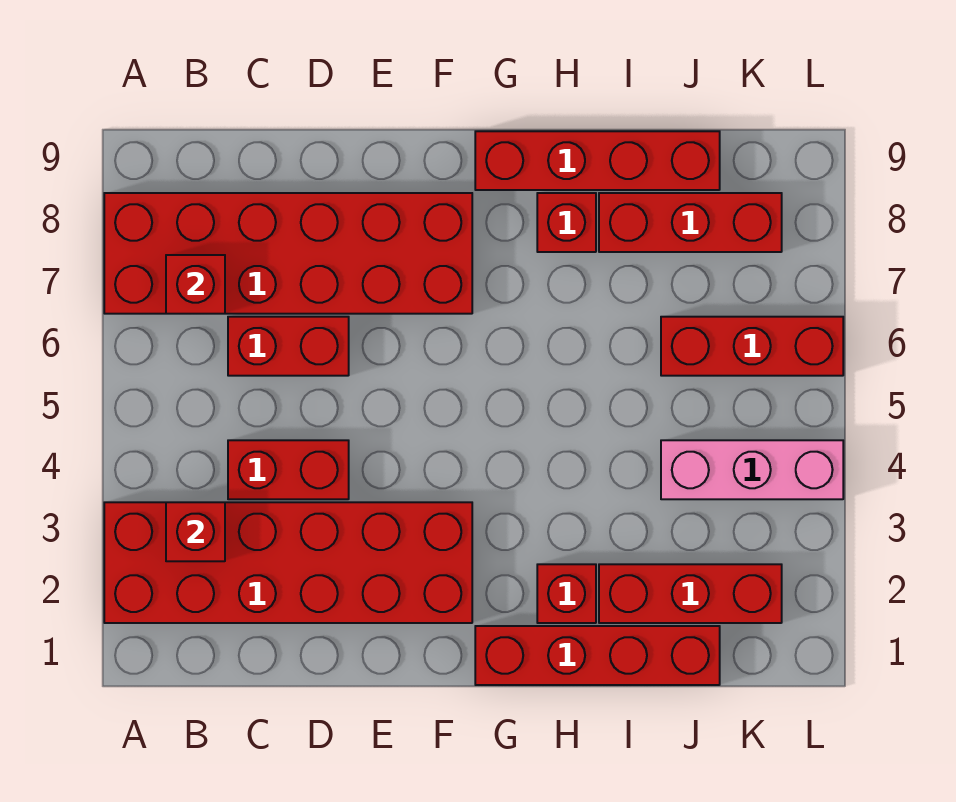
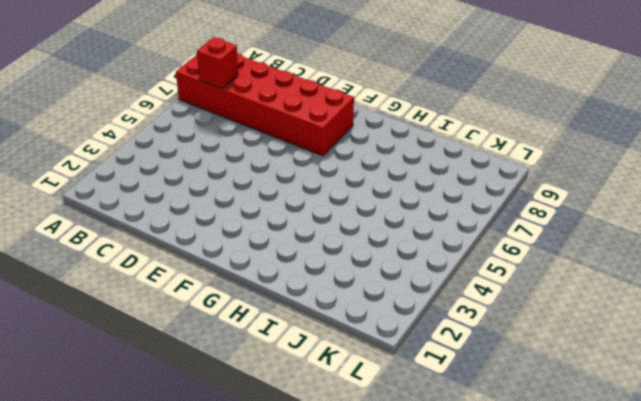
none -> red brick A2:F3 level 1
none -> red brick C4:D4 level 1
none -> red brick C6:D6 level 1

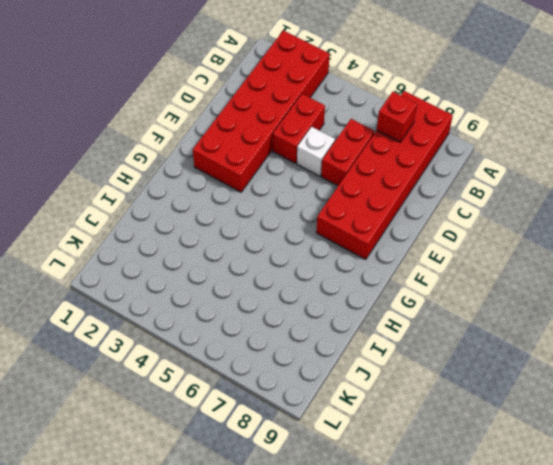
white brick D5 level 1 -> none
none -> red brick G1:J1 level 1
none -> red brick G9:J9 level 1
none -> red brick H2 level 1

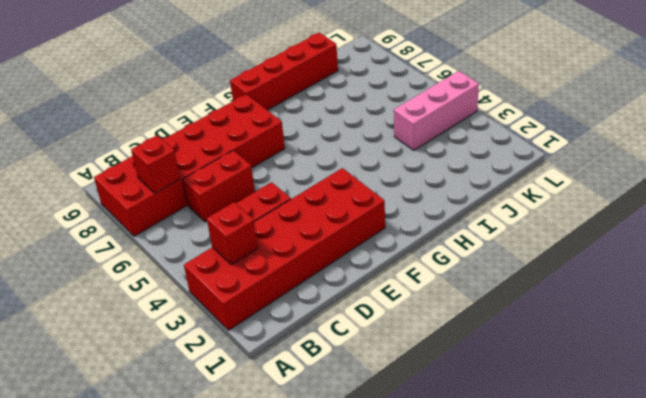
none -> red brick G1:J1 level 1
none -> red brick H2 level 1
none -> red brick H8 level 1

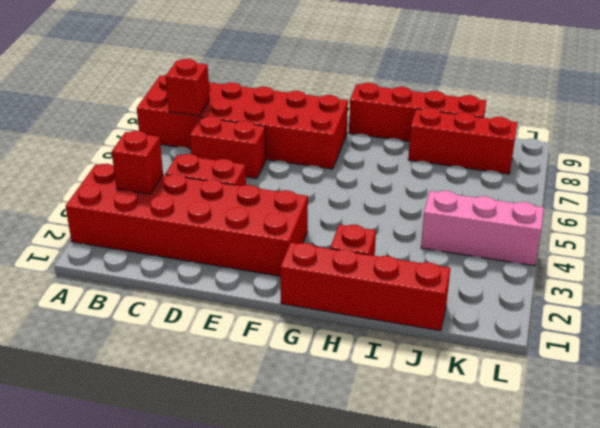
none -> red brick H8 level 1
none -> red brick I2:K2 level 1
none -> red brick J6:L6 level 1

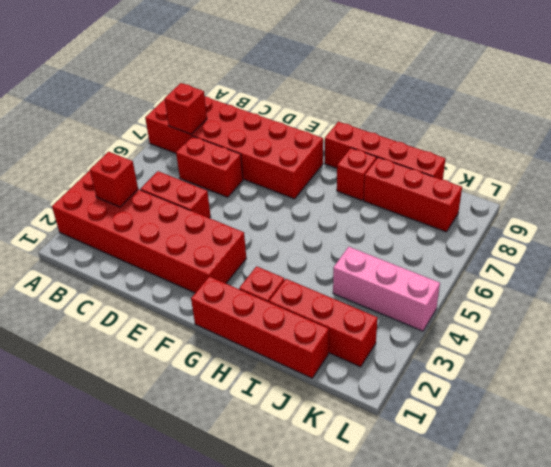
none -> red brick J6:L6 level 1

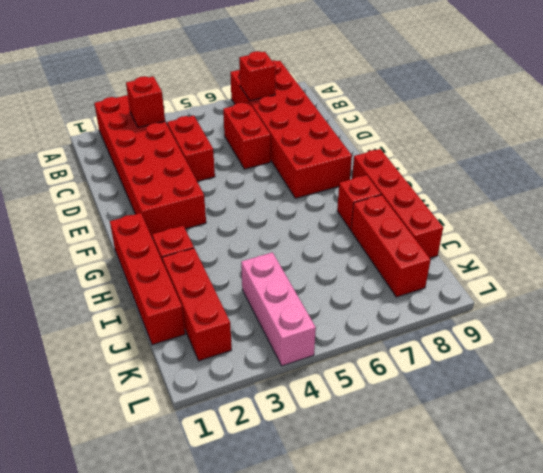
none -> red brick J6:L6 level 1

